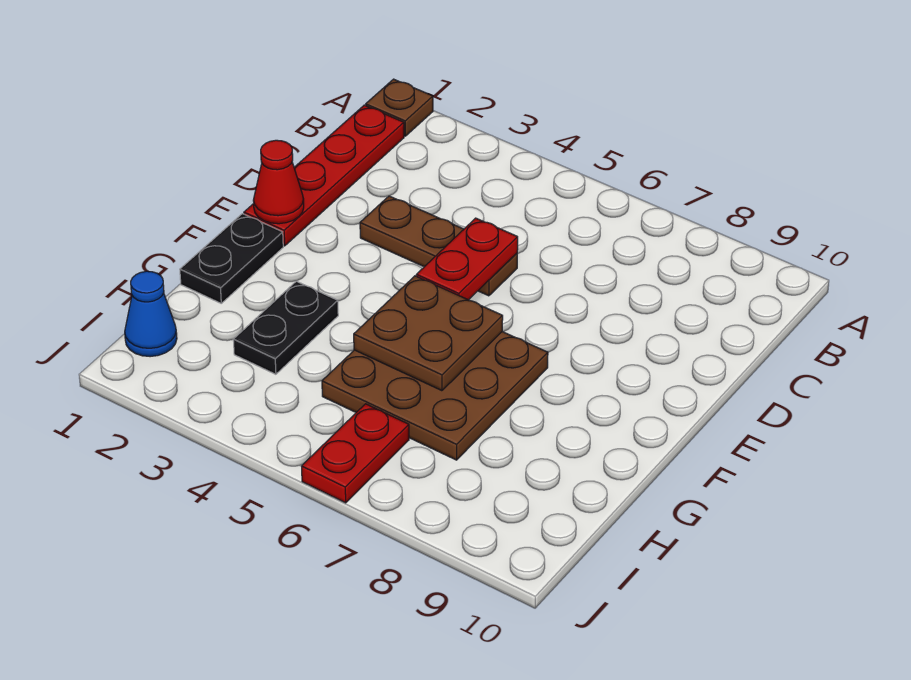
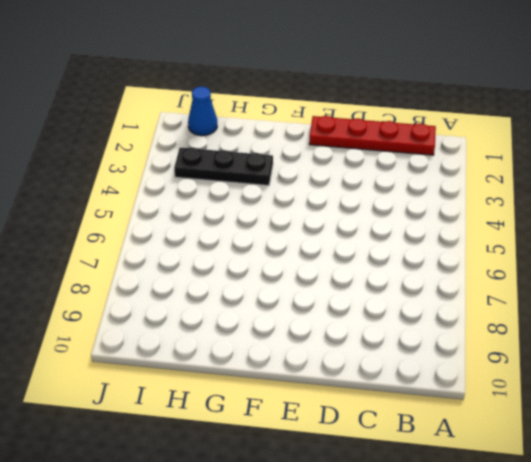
black plate G3:I3 level 1 -> black plate G3:H3 level 1
none -> brown plate A1 level 1
none -> brown plate D3:D5 level 1

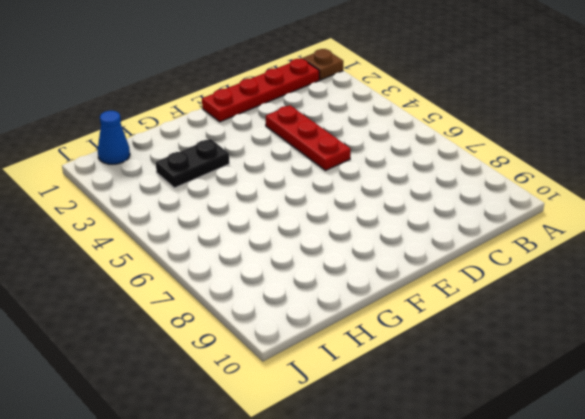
red plate D3:D5 level 1 -> brown plate D3:D5 level 1
none -> black plate F1:G1 level 1
none -> brown plate F5:H7 level 1

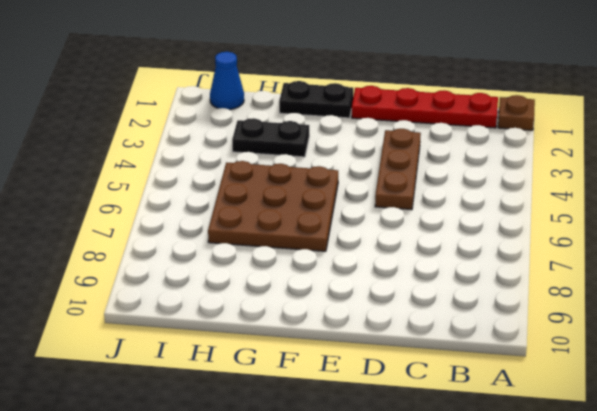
none -> red plate I6:J6 level 1
none -> red plate D5:E5 level 2

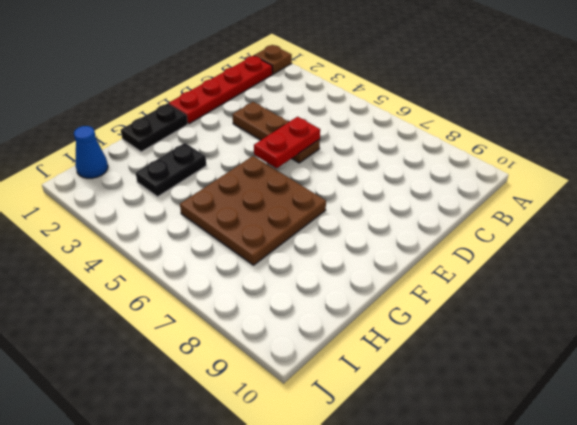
none -> red plate I6:J6 level 1
none -> red cone E1 level 2

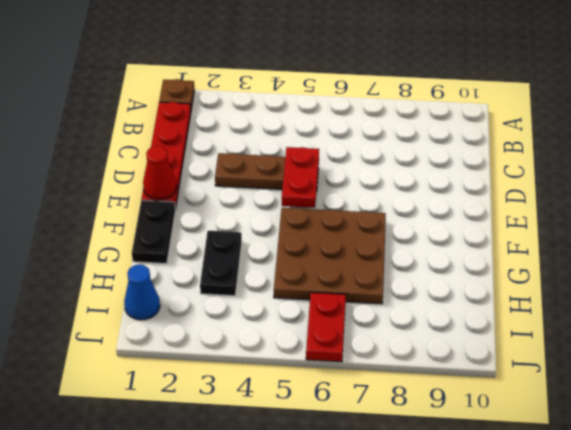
none -> brown plate F5:G6 level 2

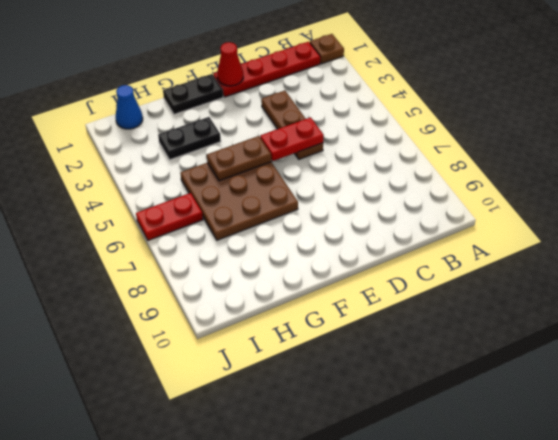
brown plate F5:G5 level 2 -> brown plate F5:G6 level 2

